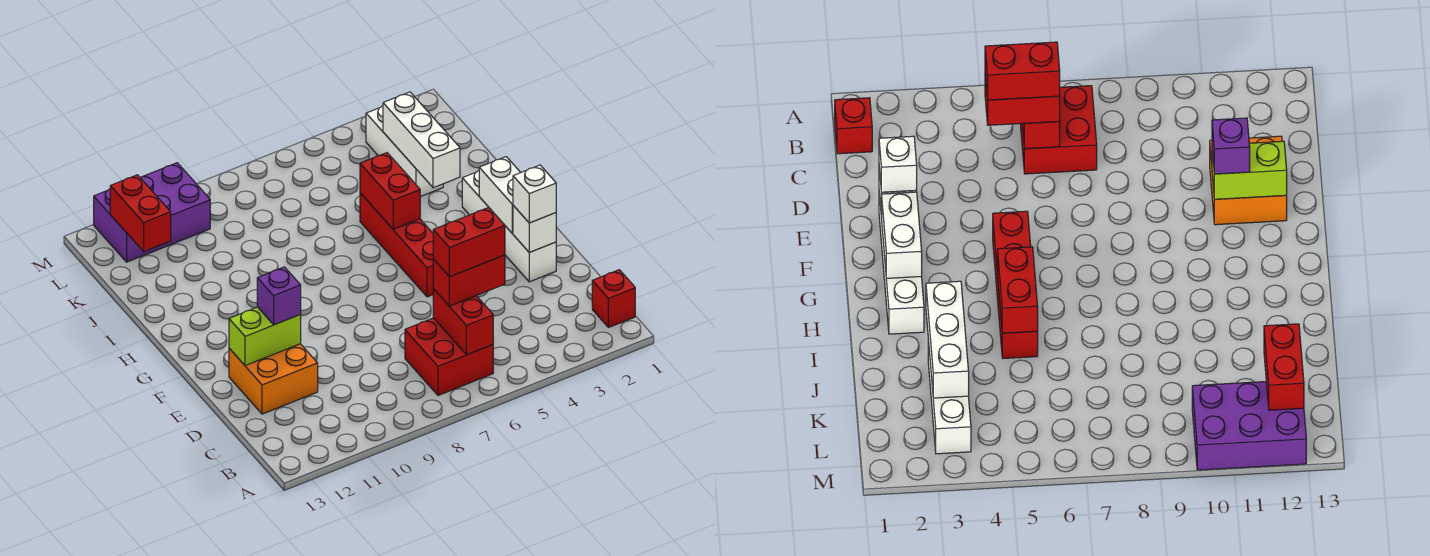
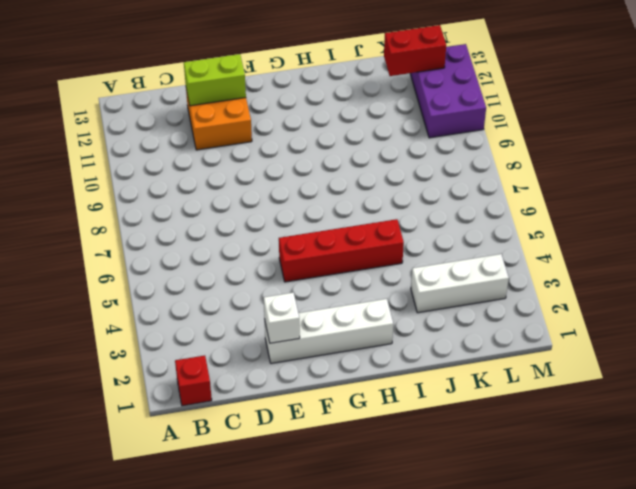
lime brick D12:E12 level 2 -> lime brick E11:E12 level 2
none -> red brick B6:C7 level 1
none -> red brick B6:C6 level 2
none -> white brick F2:G2 level 2

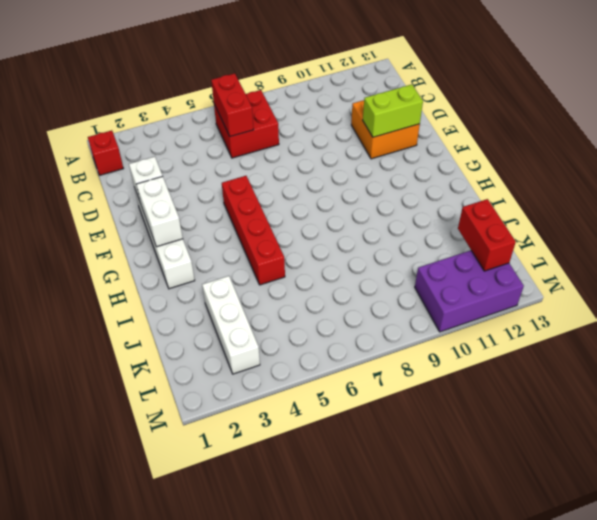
none -> red brick H5:I5 level 2
none -> white brick I3:K3 level 2
none -> red brick C5:C6 level 3

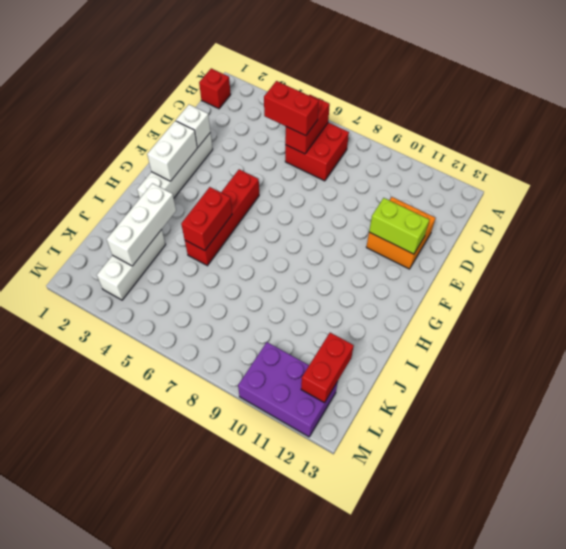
none -> white brick E2 level 3
none -> purple brick E11 level 3
none -> red brick C5:C6 level 4

